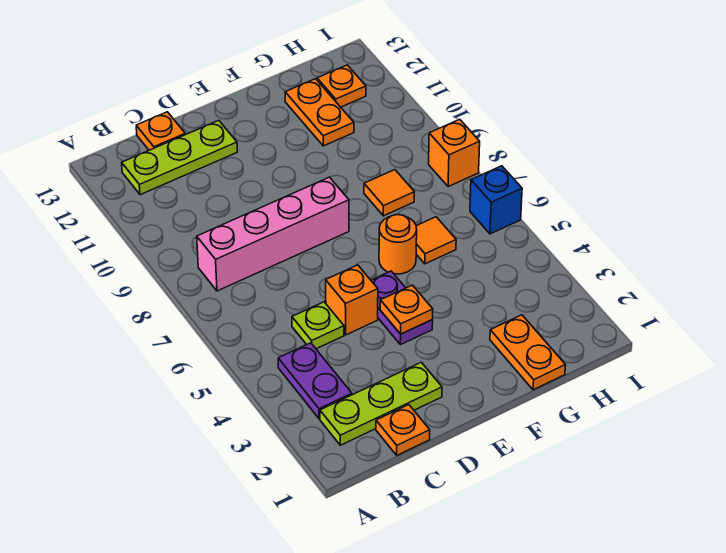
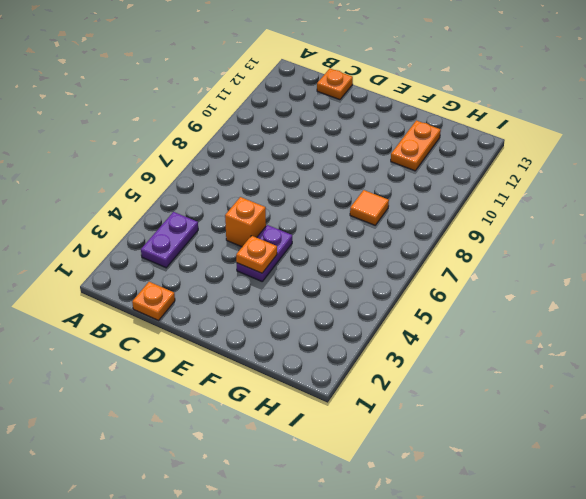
none -> lime plate B2:D2 level 1
none -> pink brick B8:E8 level 1
none -> lime plate B12:D12 level 1

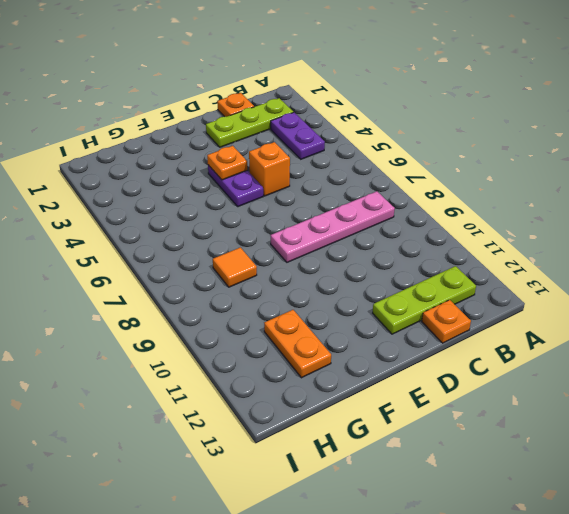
pink plate B8:E8 level 1 -> pink brick B8:E8 level 1
none -> lime plate C5 level 1
none -> orange round brick F6 level 1
none -> orange plate G1:G2 level 1

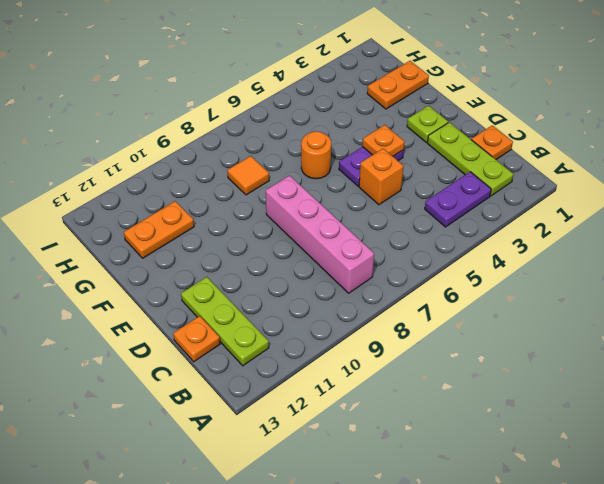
lime plate E2 level 1 -> lime plate C5 level 1
none -> orange tile G6 level 1
none -> orange plate H12 level 1
none -> blue brick I6 level 1

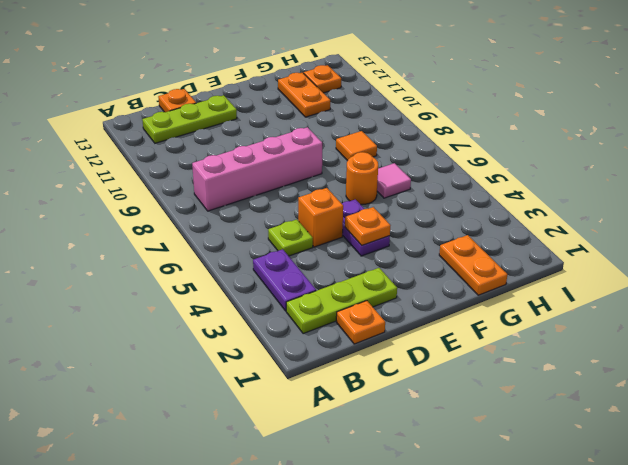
pink tile G6 level 1 -> orange tile G6 level 1
none -> blue brick I6 level 1
none -> orange brick I8 level 1

